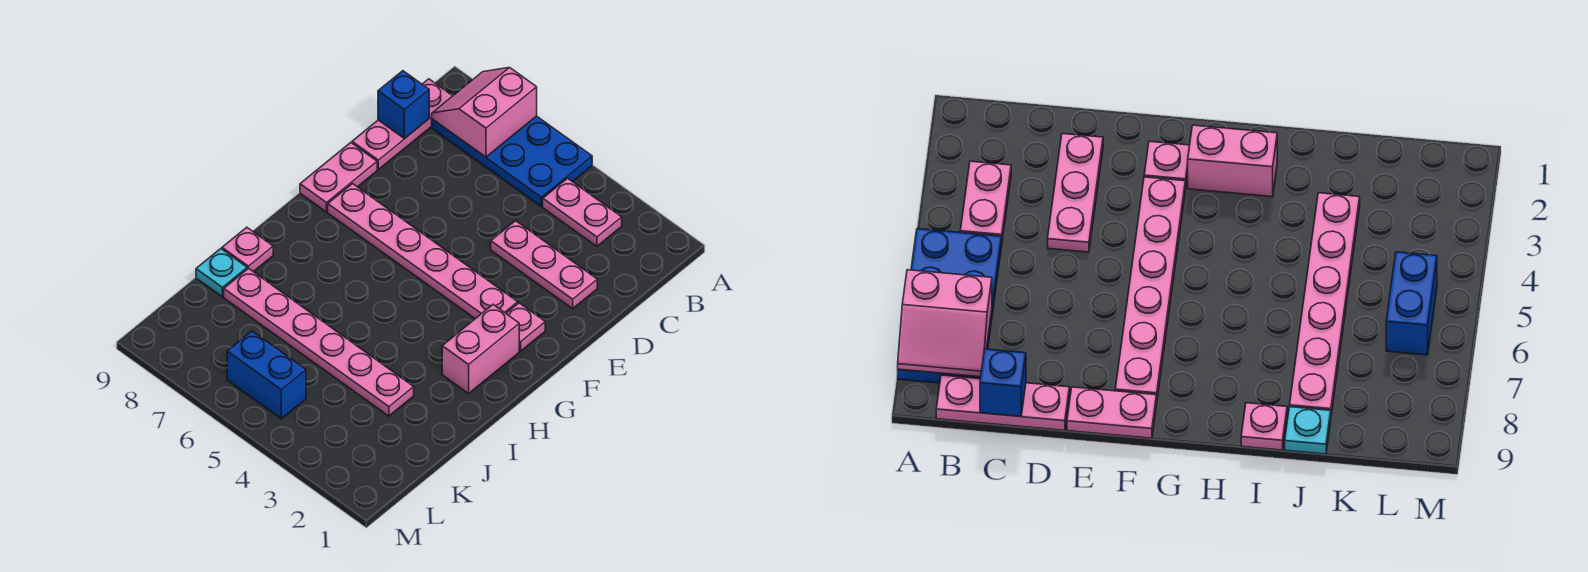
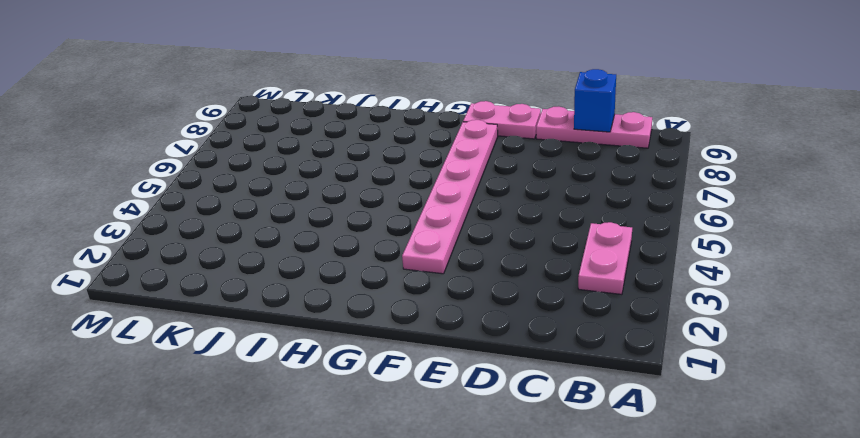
none -> blue plate A5:B8 level 1
none -> pink plate D2:D4 level 1
none -> pink plate F2 level 1

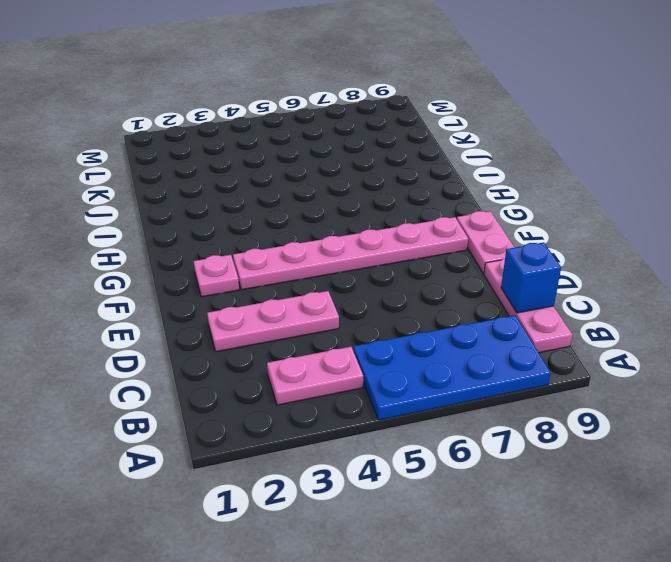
none -> pink brick G2:H2 level 1
none -> pink plate I9 level 1
none -> pink plate J3:J8 level 1

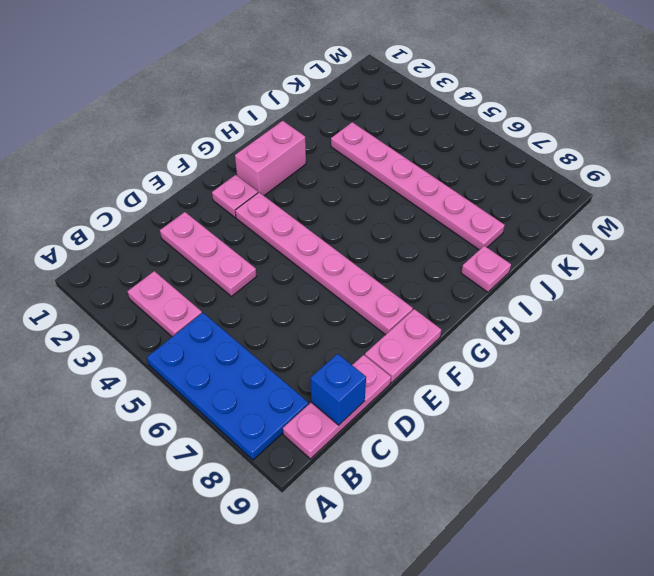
none -> cyan plate J9 level 1
none -> blue brick L5:L6 level 1
none -> pink slope A7:B8 level 2 top 7

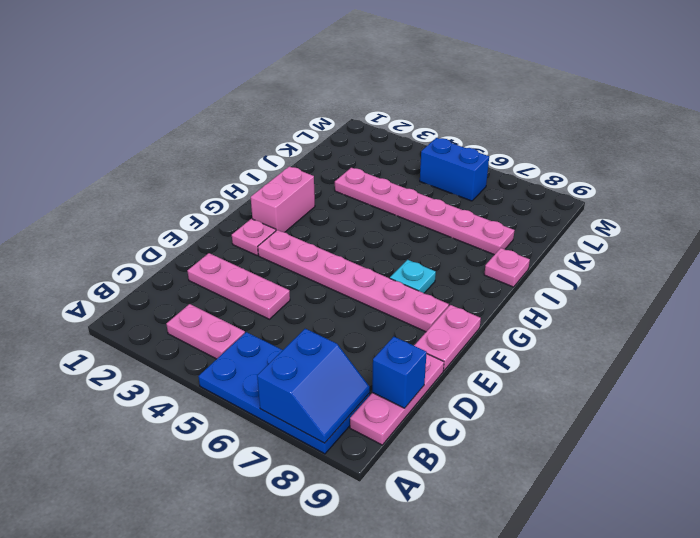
blue slope A7:B8 level 2 top 7 -> pink slope A7:B8 level 2 top 7
cyan plate G7 level 1 -> cyan plate J9 level 1

